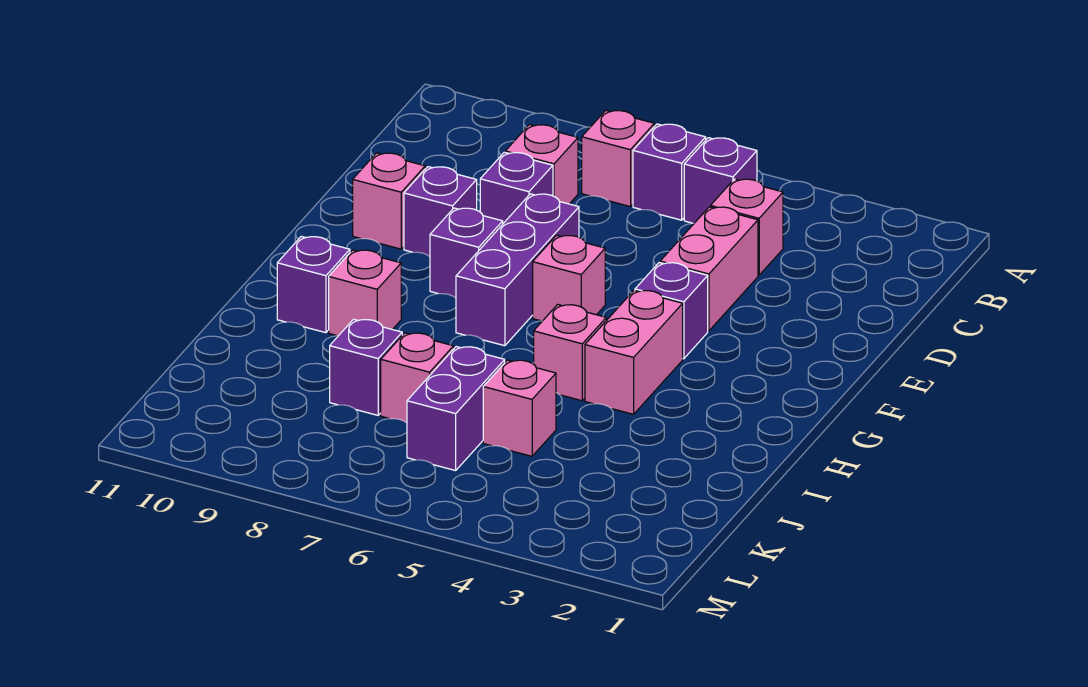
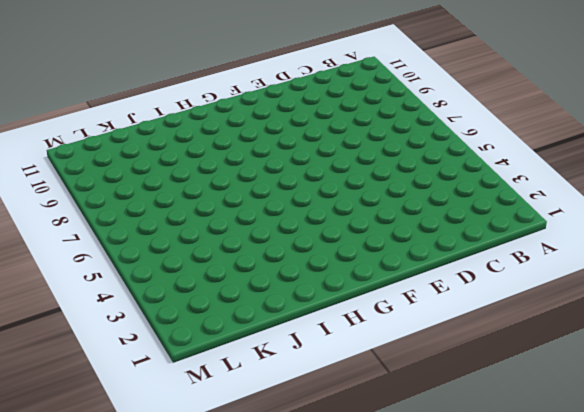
none -> purple brick B5 level 1
none -> purple brick B6 level 1
none -> pink brick B7 level 1

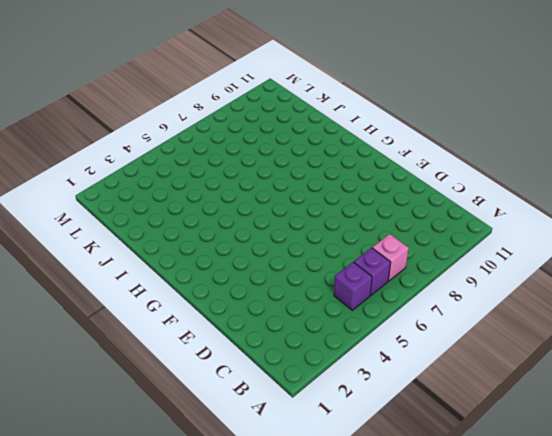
none -> pink brick C4 level 1
none -> pink brick C8 level 1
none -> pink brick D4:E4 level 1

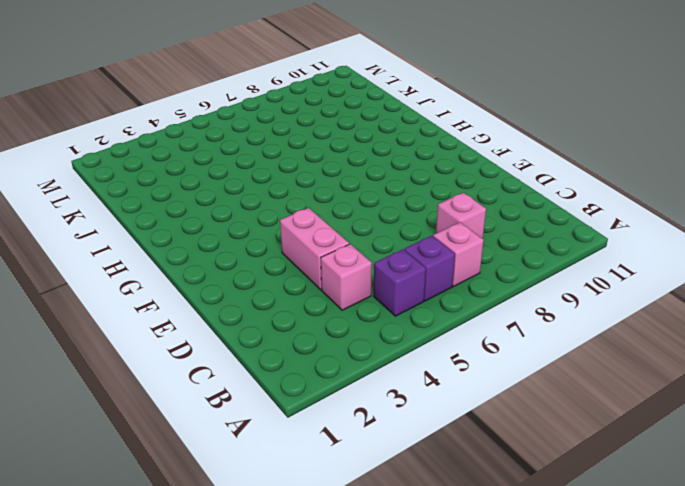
none -> purple brick D8 level 1
none -> purple brick E7:G7 level 1
none -> purple brick E9 level 1

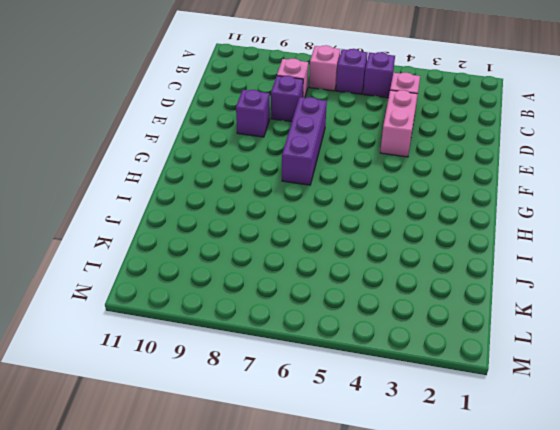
none -> pink brick E10 level 1
none -> purple brick F4 level 1
none -> pink brick F6 level 1

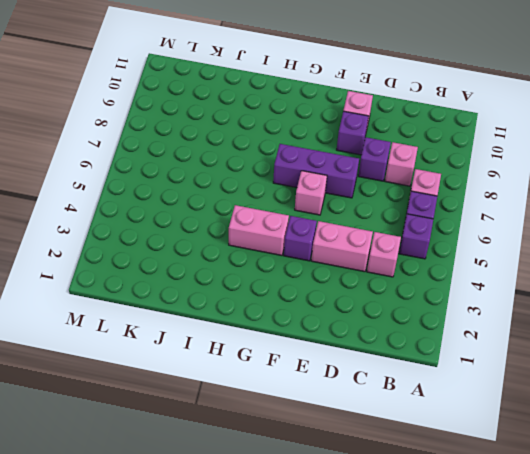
none -> purple brick F8 level 1
none -> pink brick H5 level 1
none -> pink brick H9 level 1

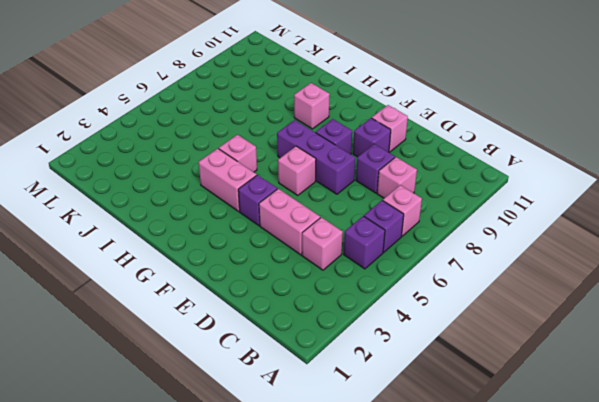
none -> purple brick H10 level 1
none -> pink brick J5 level 1
none -> purple brick J6:K6 level 1

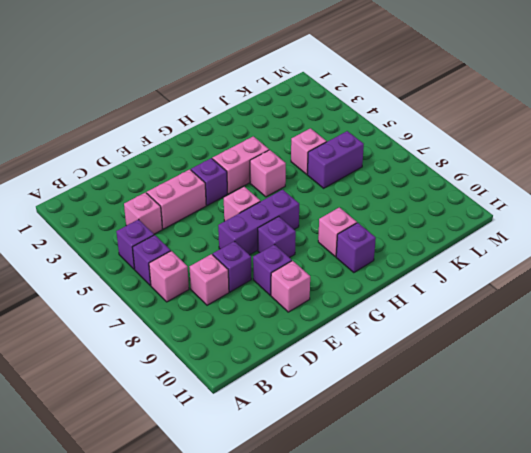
none -> pink brick J7 level 1
none -> purple brick J8 level 1

